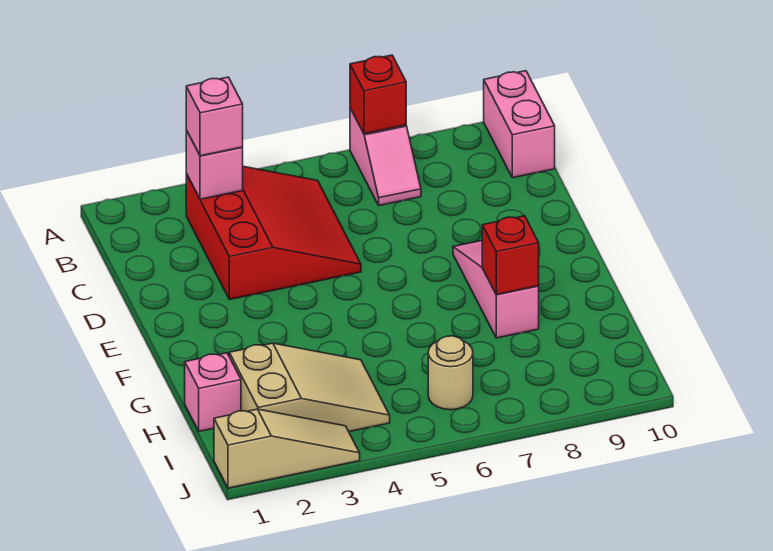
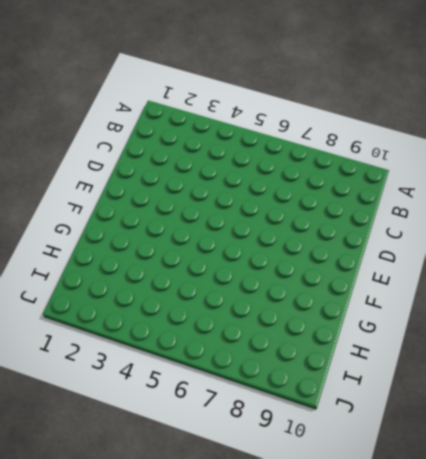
none -> pink slope A7:B7 level 1 top A
none -> pink brick A10:B10 level 1
none -> red slope B3:D5 level 1 top 3

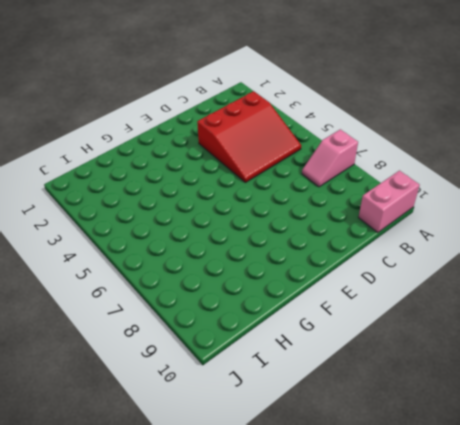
none -> pink slope E8:G8 level 1 top G
none -> pink brick H1 level 1
none -> tan slope H2:I4 level 1 top 2

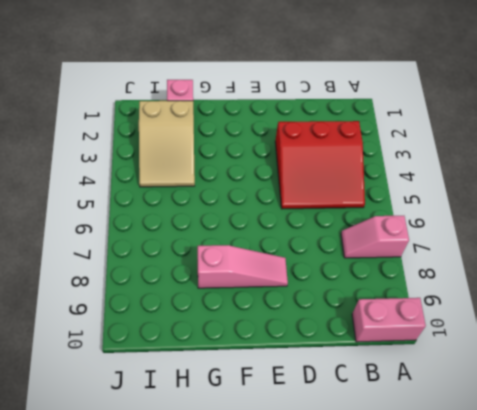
none -> tan round brick I6 level 1
none -> tan slope J1:J3 level 1 top 1
none -> red brick A7 level 2

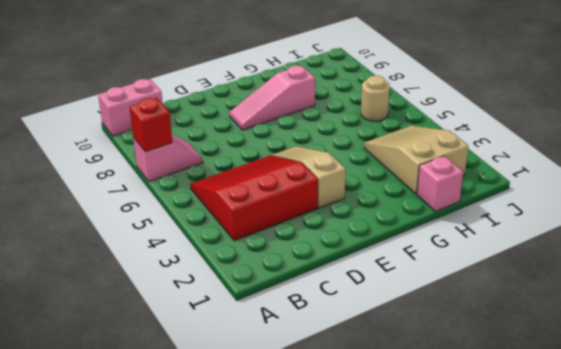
tan slope E3:E5 level 1 top 3 -> tan slope J1:J3 level 1 top 1
none -> pink brick B3 level 2
none -> red brick G8 level 2
none -> pink brick B3 level 3

